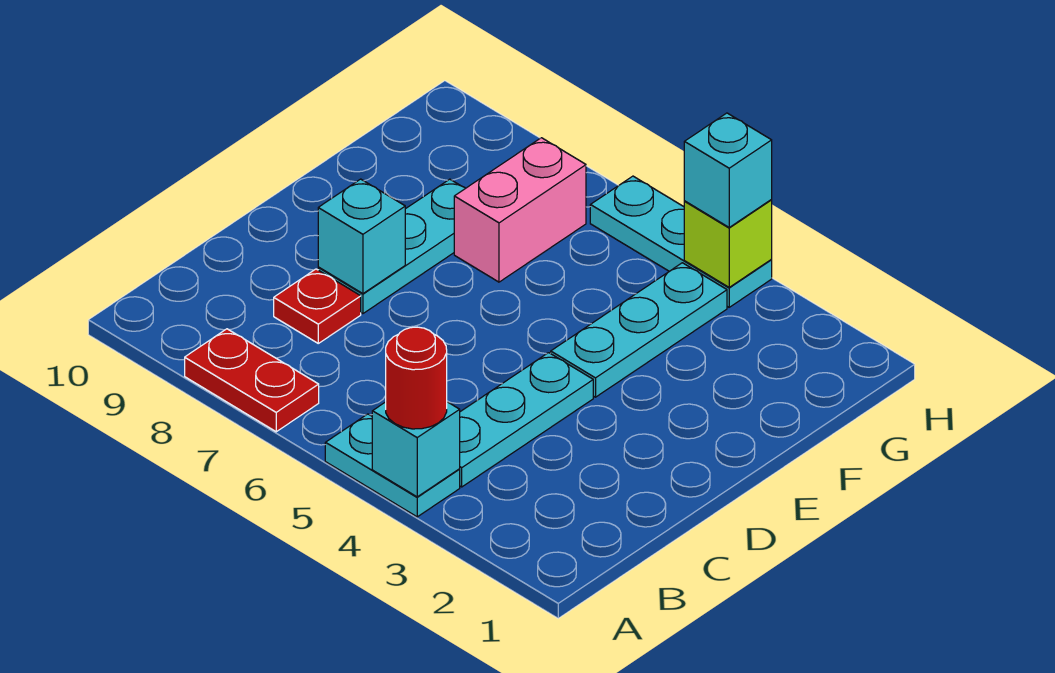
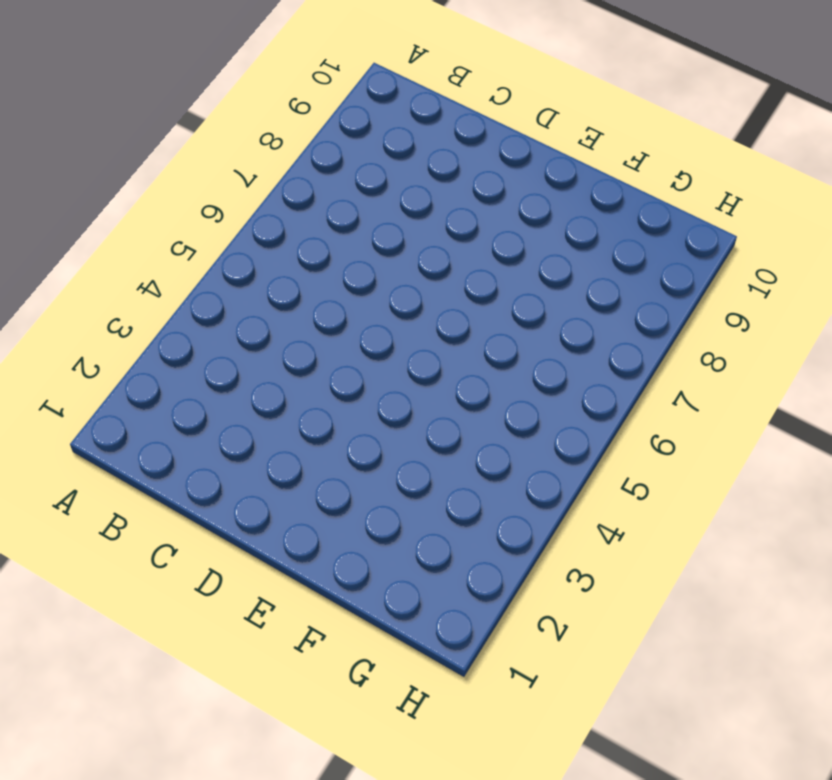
none -> cyan plate A4:A5 level 1
none -> red plate A7:A8 level 1
none -> cyan plate B4:D4 level 1

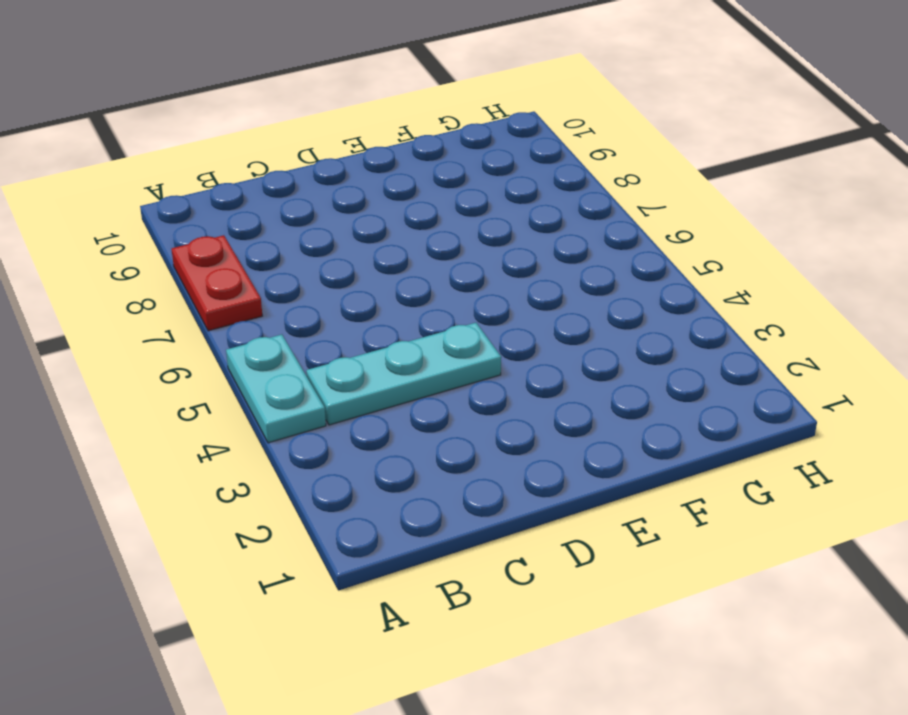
none -> red plate C8 level 1
none -> cyan plate D8:F8 level 1
none -> cyan plate E4:G4 level 1

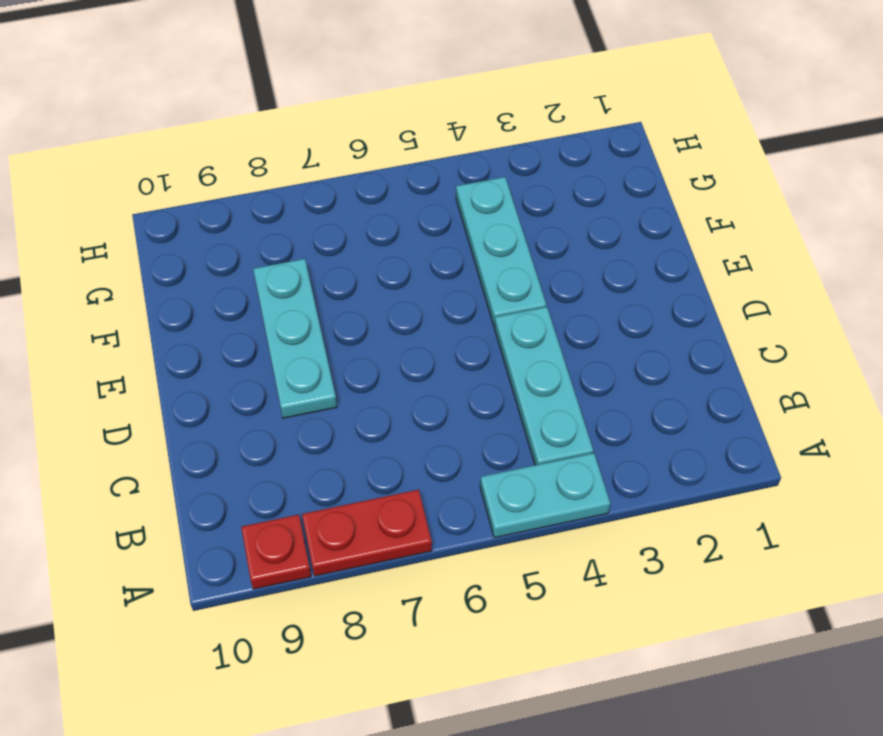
red plate A9 level 1 -> red plate C8 level 1
none -> pink brick F7:G7 level 1
none -> cyan plate H4:H6 level 1
none -> cyan brick A4 level 2

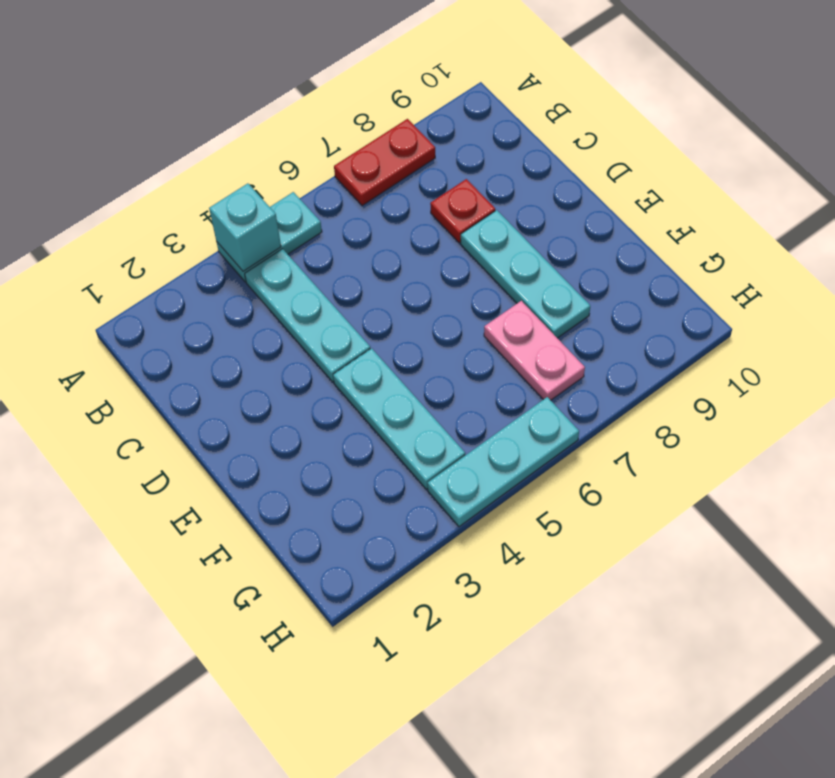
pink plate F7:G7 level 1 -> pink brick F7:G7 level 1
none -> cyan brick D8 level 2
none -> lime brick H4 level 2
none -> red round brick A4 level 3

